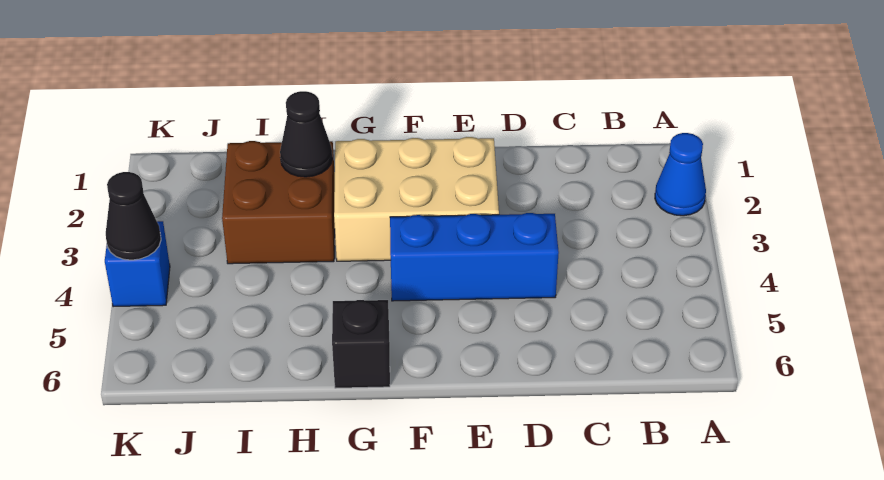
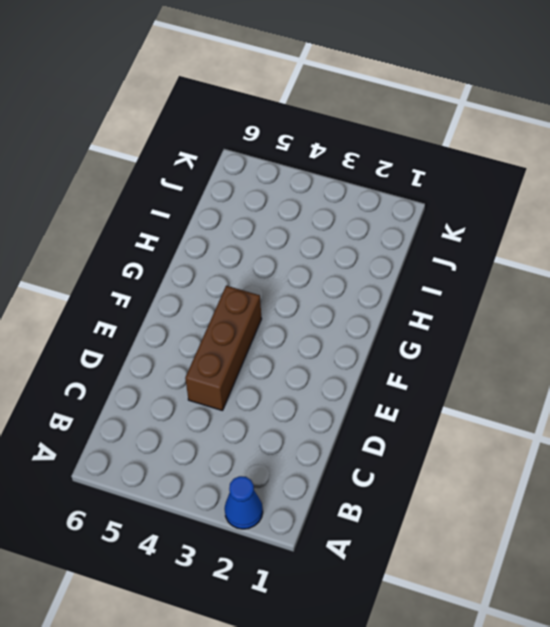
brown brick D4:F4 level 1 -> blue brick D4:F4 level 1
none -> tan brick E2:G3 level 1
none -> black brick G6 level 1

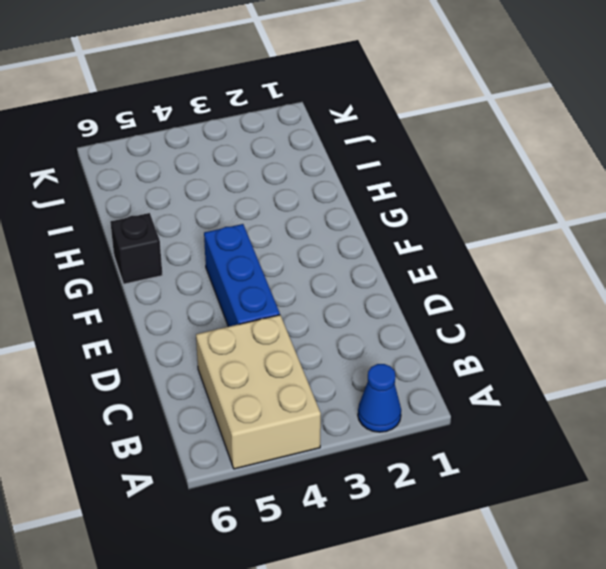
tan brick A4:C5 level 1 -> tan brick E2:G3 level 1
none -> brown brick H2:I3 level 1
none -> blue brick K4 level 1

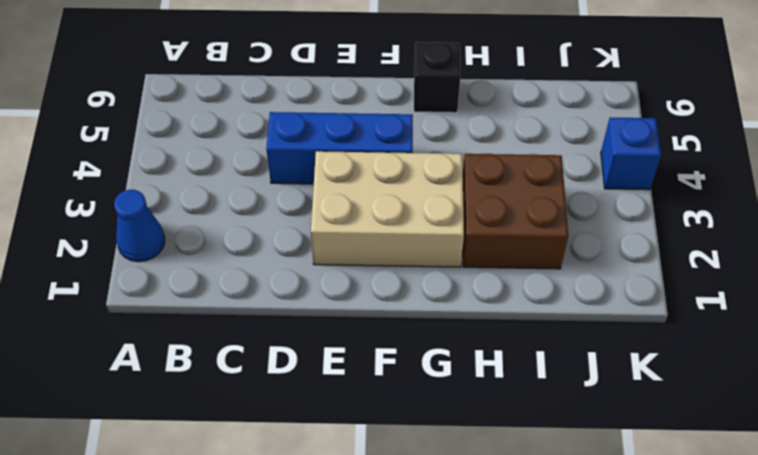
none -> black cone H2 level 2
none -> black cone K4 level 2

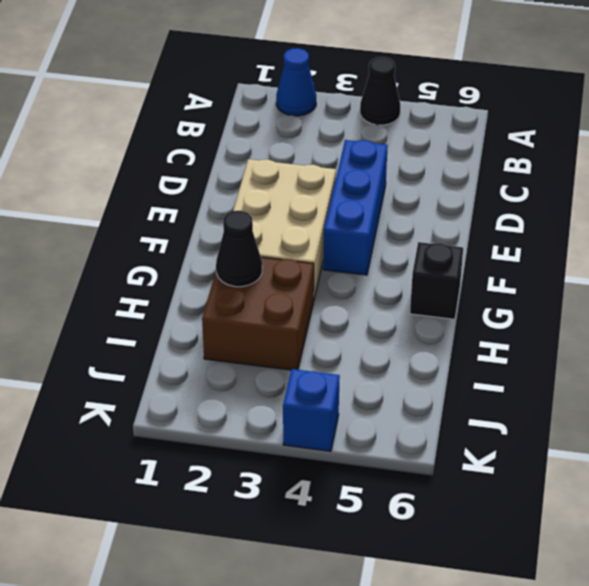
black cone A4 level 1 -> black cone K4 level 2

